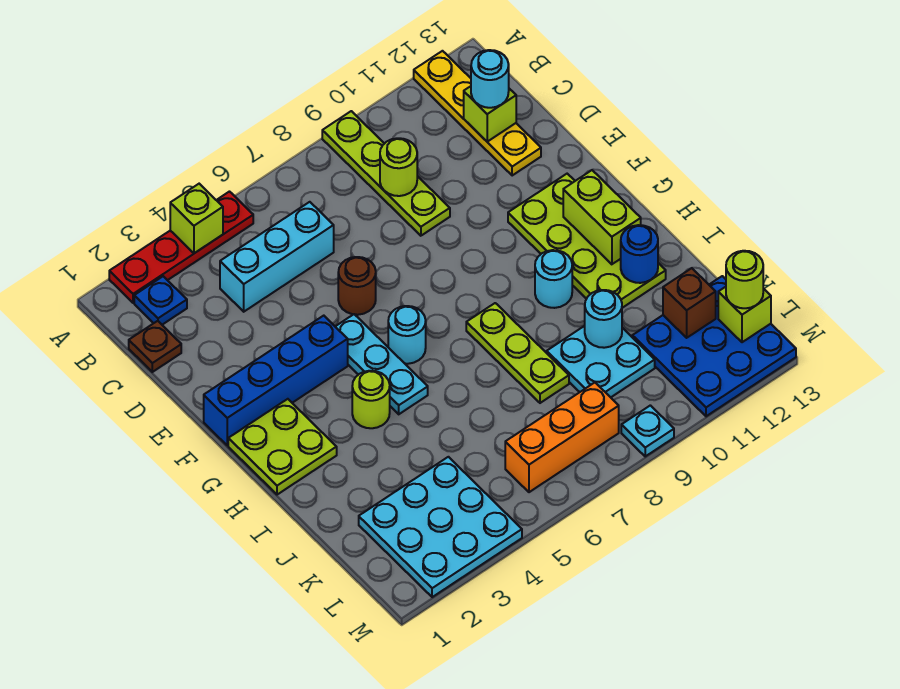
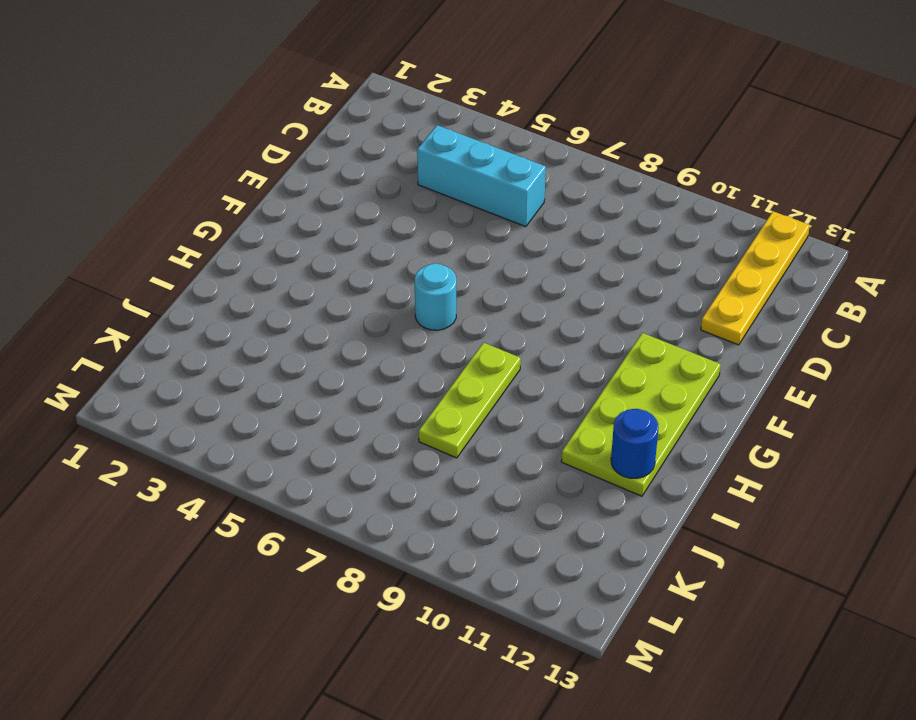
none -> red plate A2:A5 level 1
none -> lime plate A9:D9 level 1
none -> blue plate B2 level 1
none -> brown plate C1 level 1

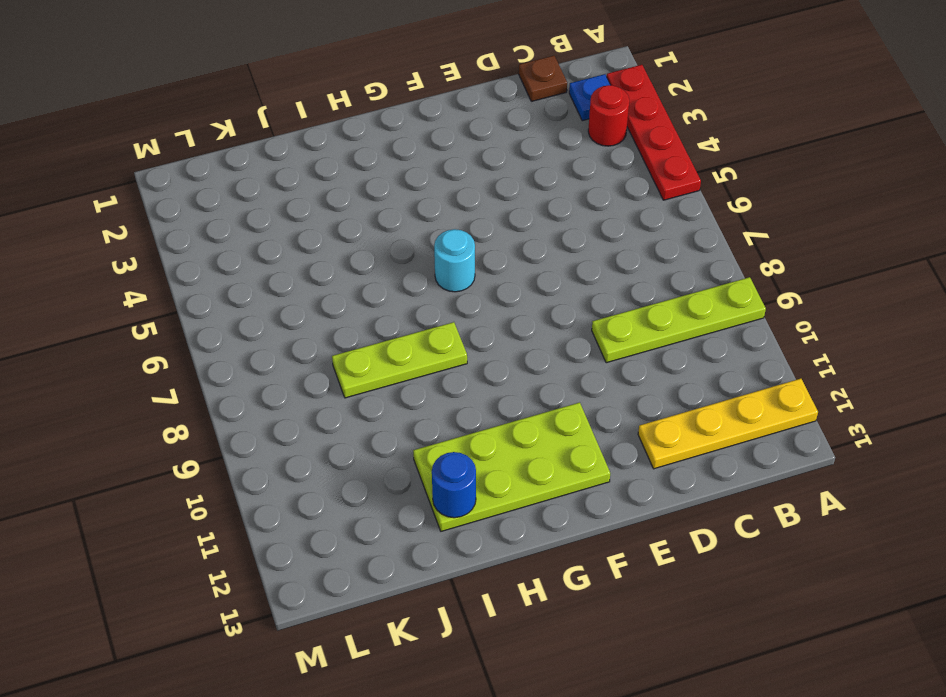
red round brick B3 level 1 -> none
none -> cyan brick C4:C6 level 1
none -> brown round brick E6 level 1
none -> blue brick F1:F4 level 1
none -> cyan plate F5:H5 level 1

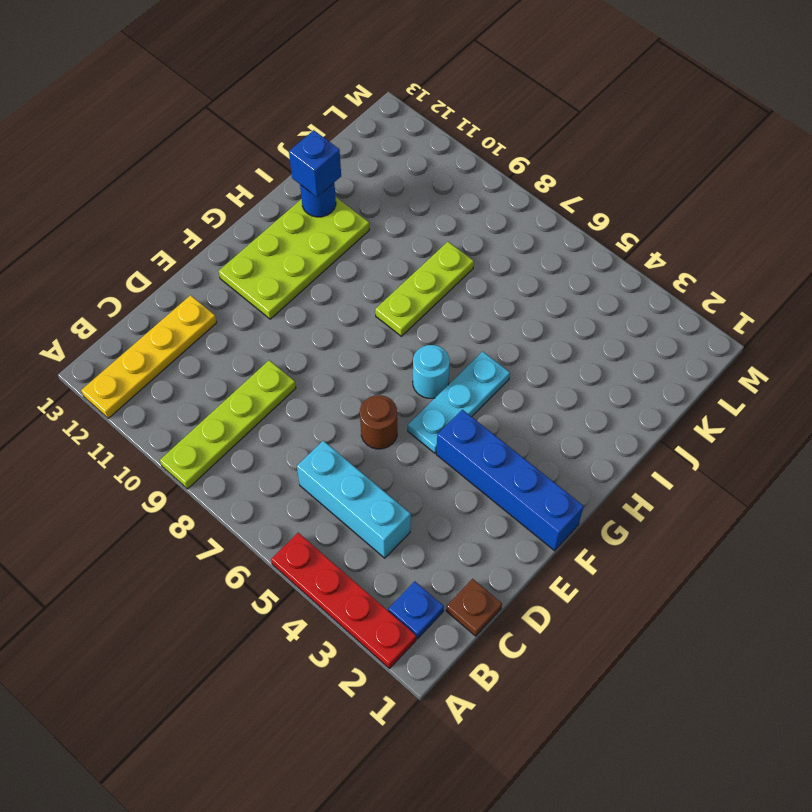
blue brick I12 level 3 -> none
none -> lime plate G1:H2 level 1
none -> lime round brick H4 level 1
none -> cyan round brick H10 level 1
none -> cyan plate J9:K10 level 1

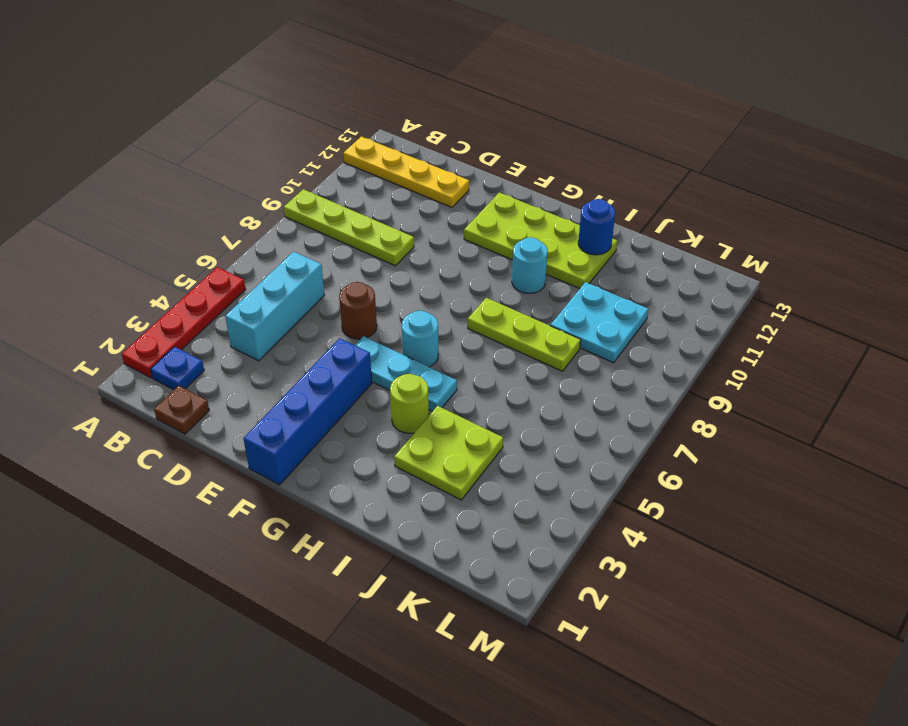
lime plate I3:J4 level 1 -> lime plate G1:H2 level 1
none -> cyan plate K2:M4 level 1
none -> blue plate K11:M13 level 1
none -> orange brick L6:L8 level 1
none -> cyan plate M9 level 1

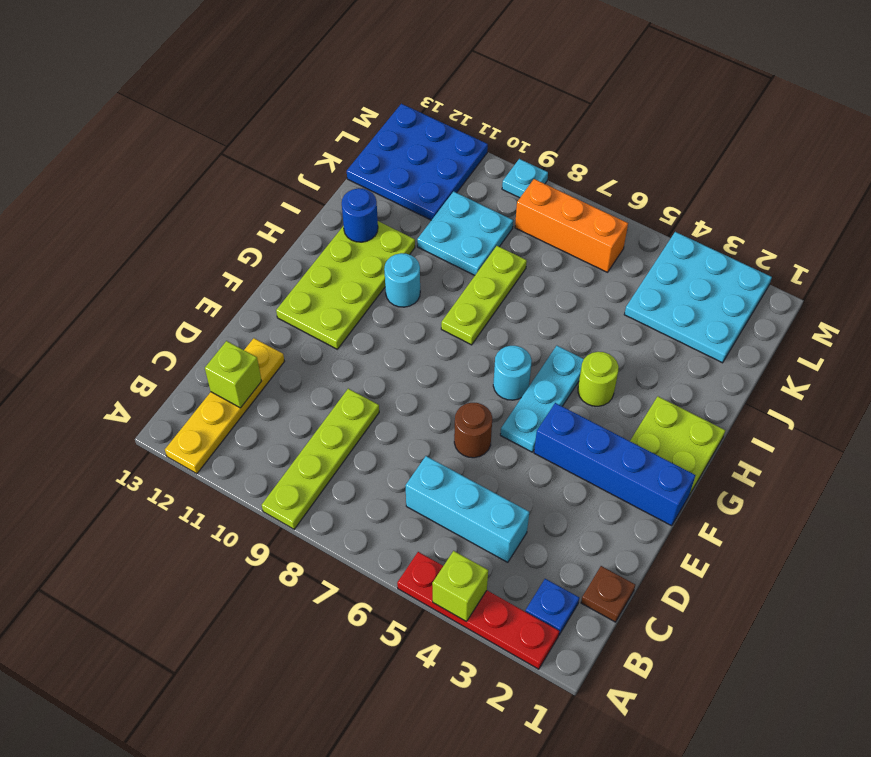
none -> lime round brick C9 level 2
none -> lime brick G12:H12 level 2
none -> cyan round brick J10 level 2
none -> brown brick K12 level 2

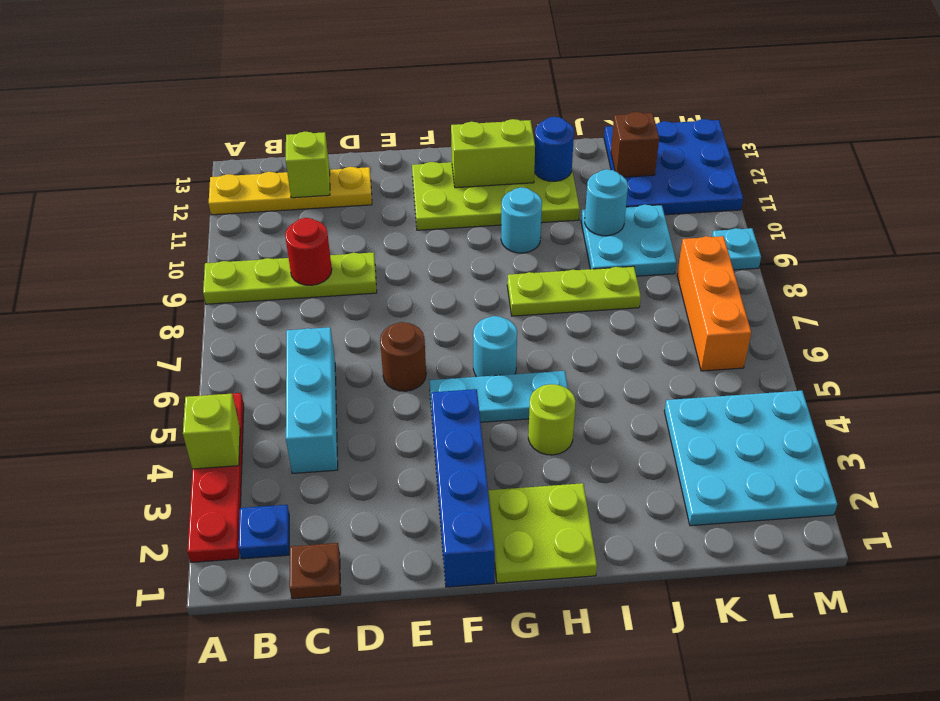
red round brick C9 level 2 -> lime round brick C9 level 2
none -> lime brick L13 level 2
none -> cyan round brick C12 level 3
none -> lime round brick L13 level 3

